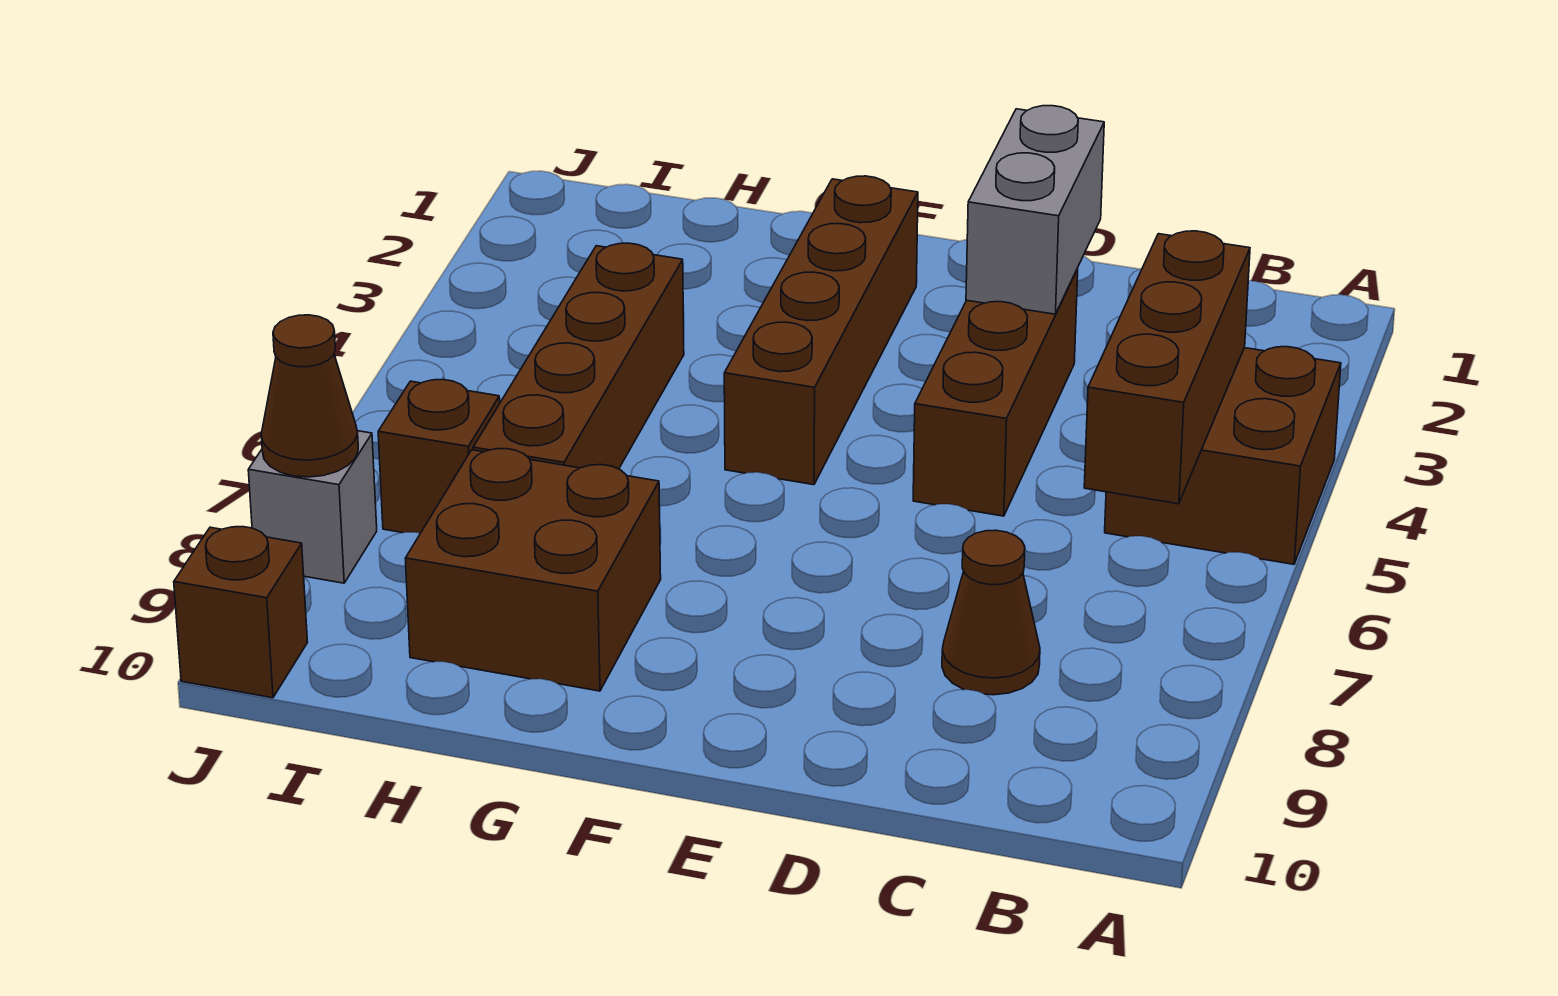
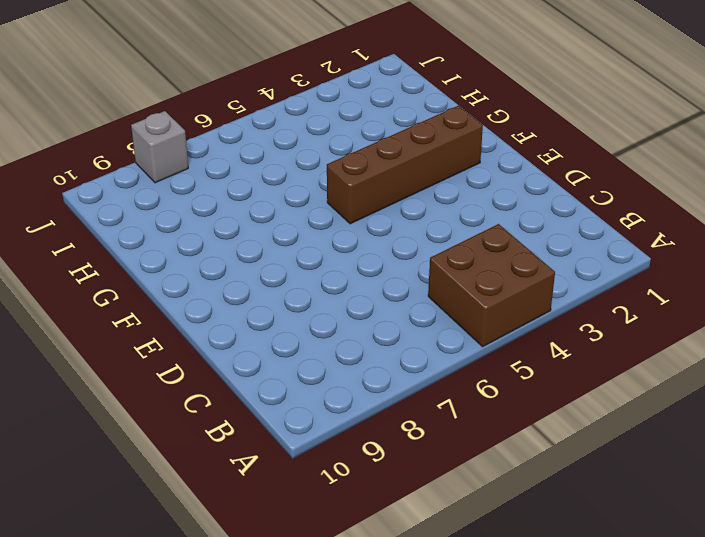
none -> brown cone C8 level 1
none -> brown brick D3:D5 level 1
none -> brown brick G8:H9 level 1

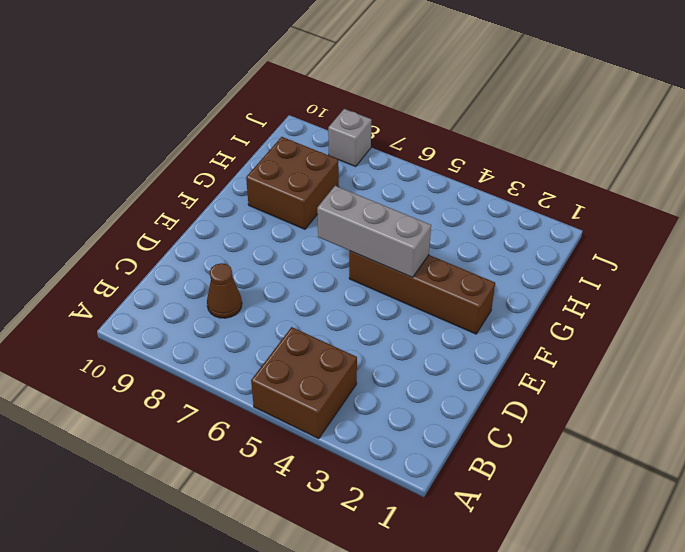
grey brick F4:F6 level 2 -> none
none -> brown brick D3:D5 level 1
none -> brown brick H4:H7 level 1
none -> brown brick I7 level 1

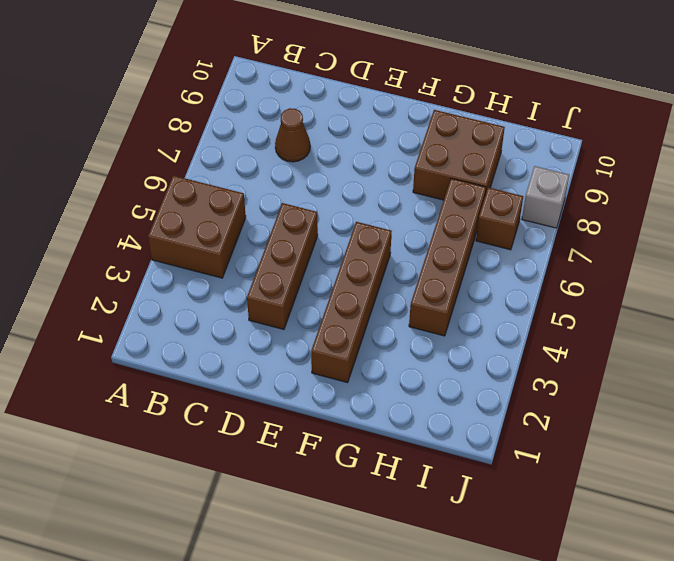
none -> brown brick J10 level 1
none -> brown brick B4:B6 level 2
none -> grey brick D2:D3 level 2

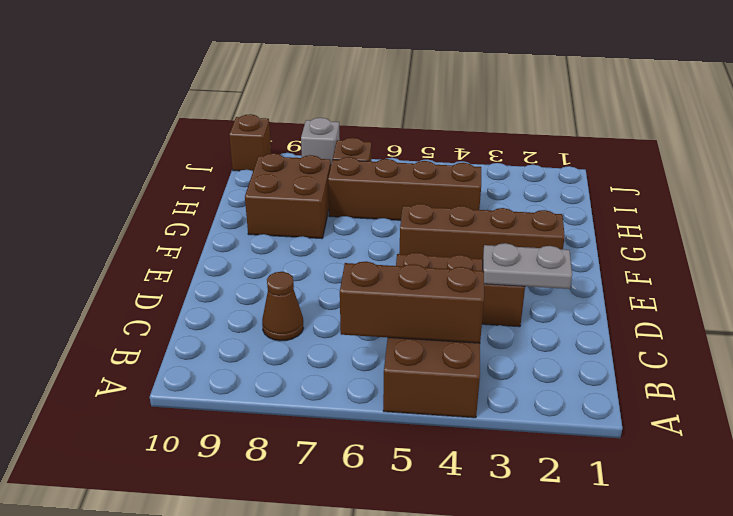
grey plate D2:D3 level 2 -> grey brick D2:D3 level 2
none -> brown cone J8 level 2

